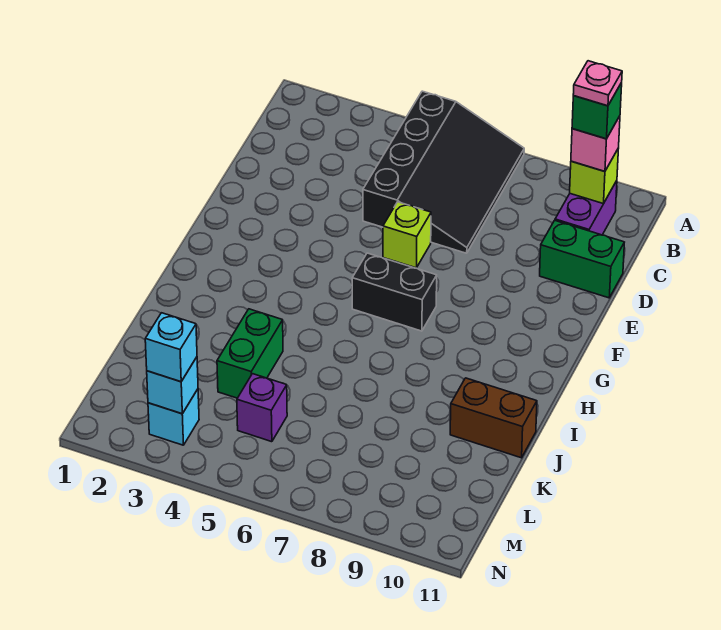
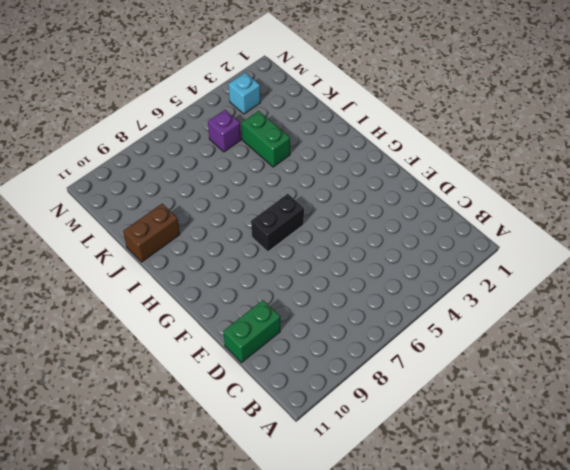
none -> black slope A5:D7 level 1 top 5
none -> purple brick B10:C10 level 1
none -> lime brick E6 level 1

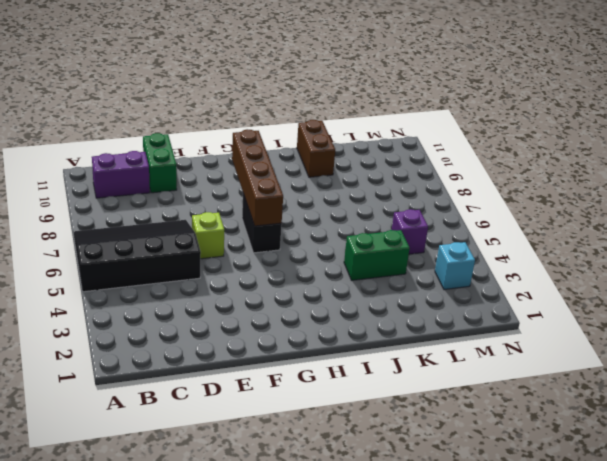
brown brick G6:G9 level 2 -> none
none -> lime brick B10 level 2
none -> cyan brick M3 level 2
none -> pink brick B10 level 3

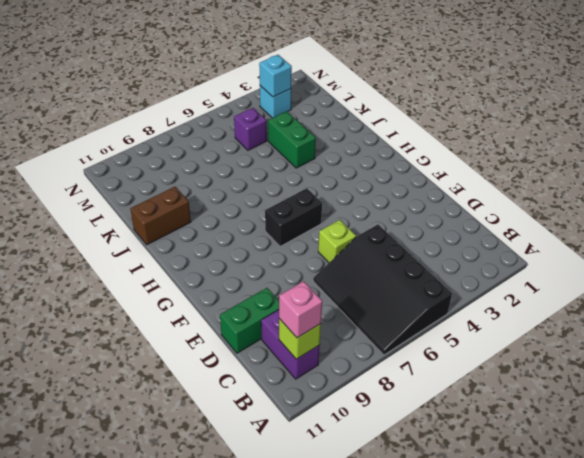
none -> cyan brick M3 level 3
none -> green brick B10 level 4
none -> pink plate B10 level 5

